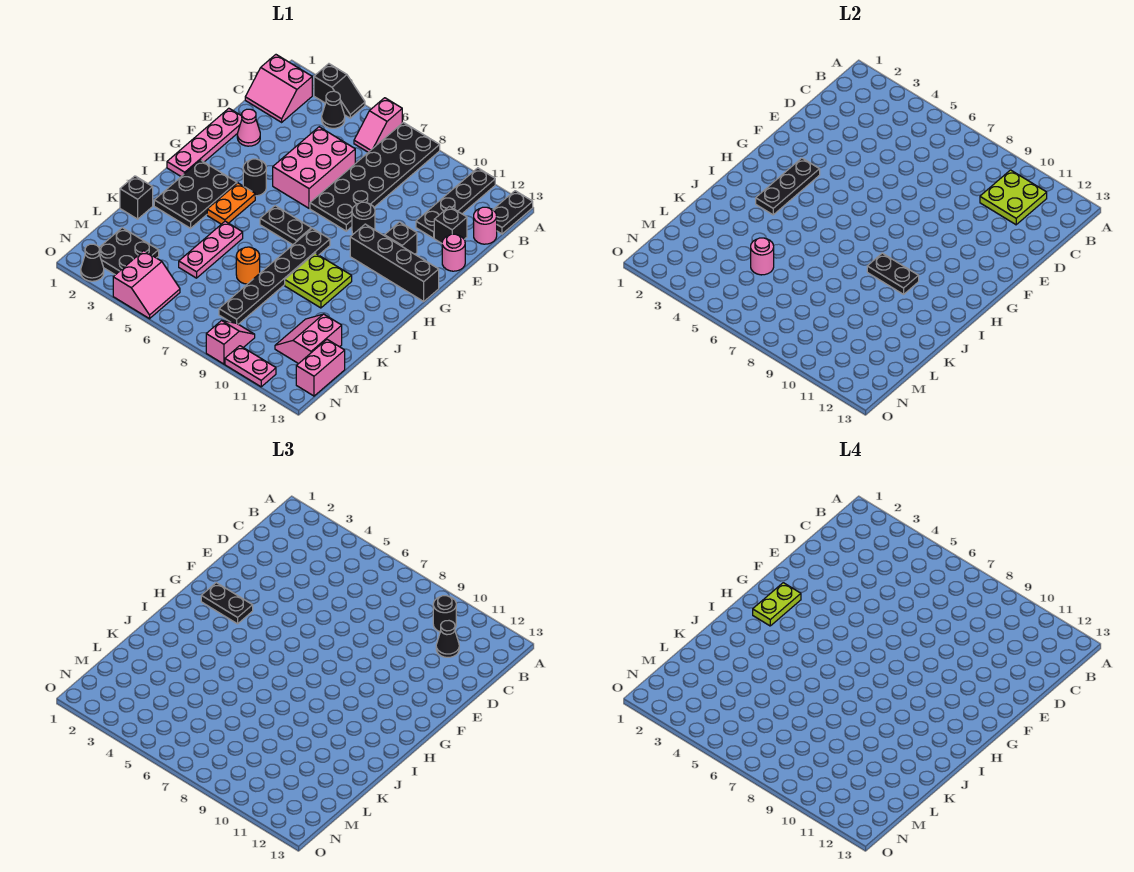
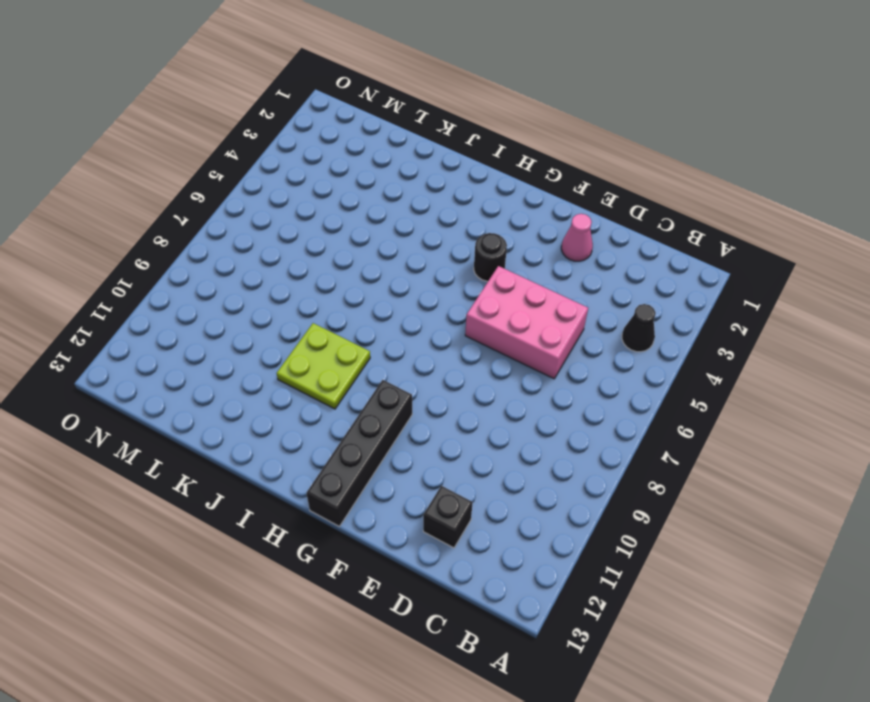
none -> black slope A3:A4 level 1 top 3
none -> pink slope A6:B6 level 1 top A
none -> black plate A7:F8 level 1
none -> black plate A11:D11 level 1

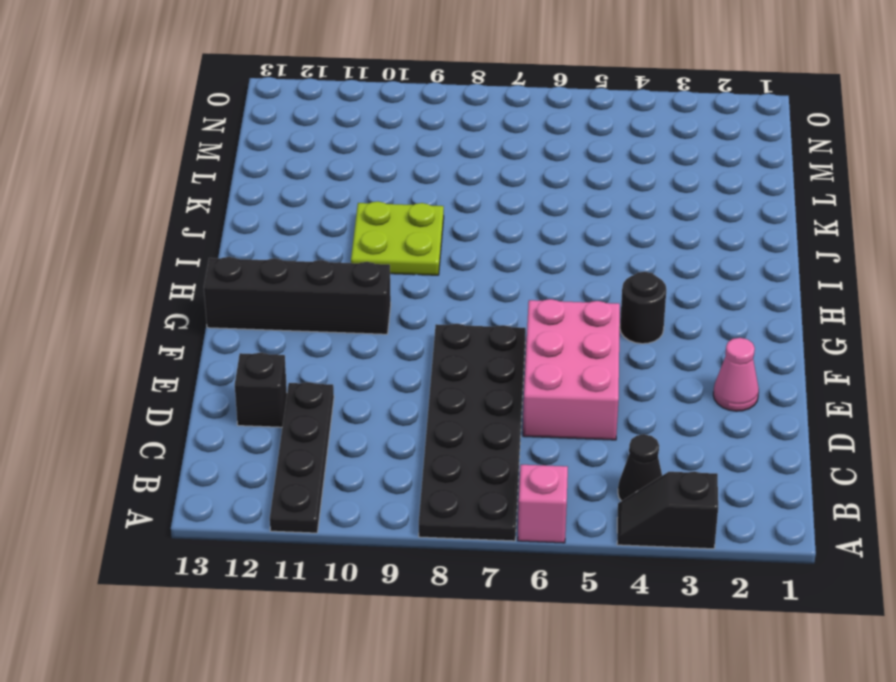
none -> black plate A13:B13 level 1
none -> pink slope B1:C2 level 1 top B
none -> pink round brick C13 level 1
none -> pink plate E1:H1 level 1

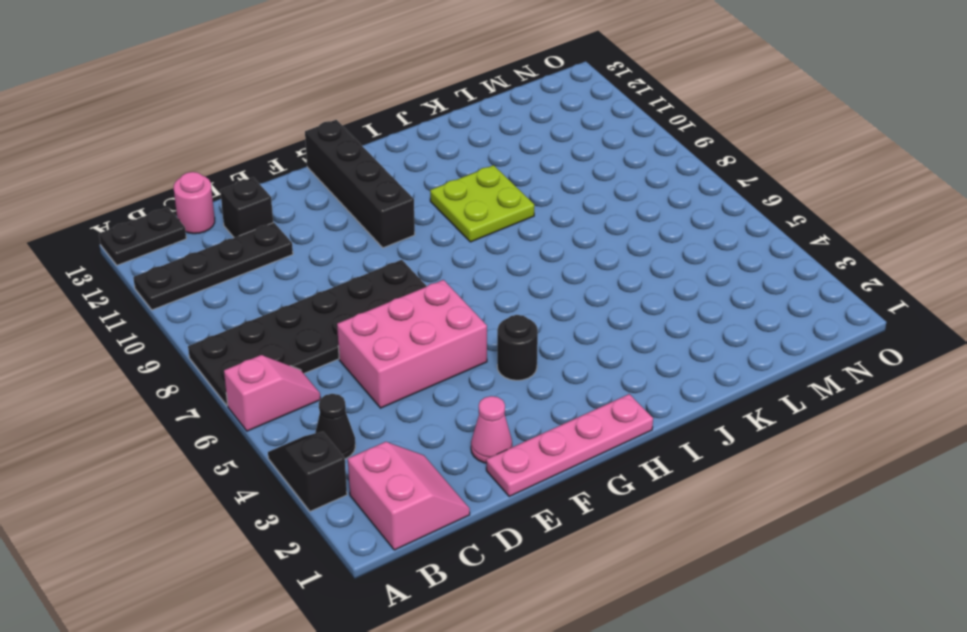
none -> pink round brick E13 level 1
none -> black round brick F9 level 1
none -> black brick F11 level 1
none -> black plate H2:J3 level 1

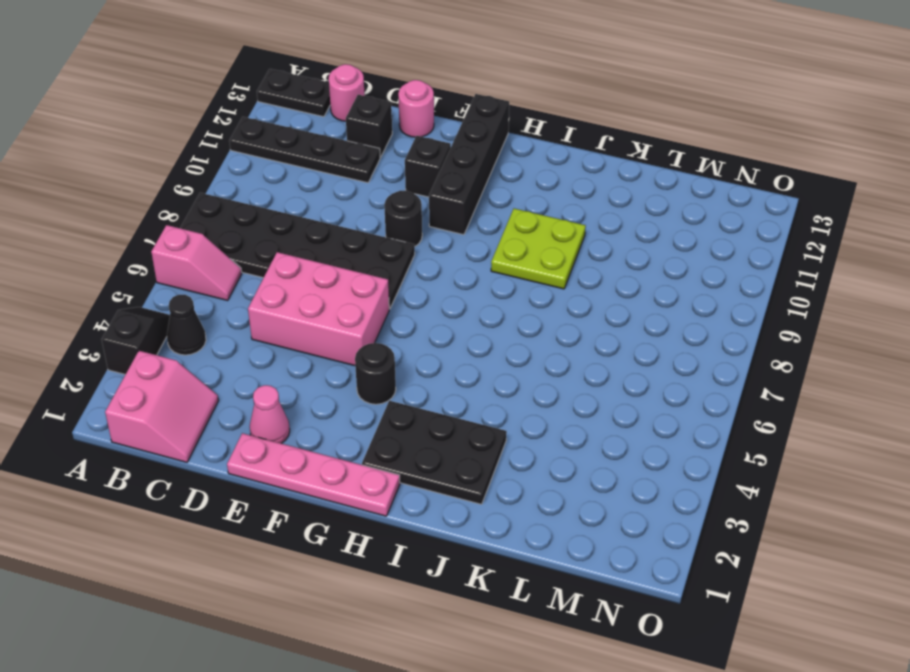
none -> orange plate H4:I4 level 1
none -> black plate H6:H7 level 1
none -> black plate H8:M8 level 1
none -> pink plate J5:L5 level 1

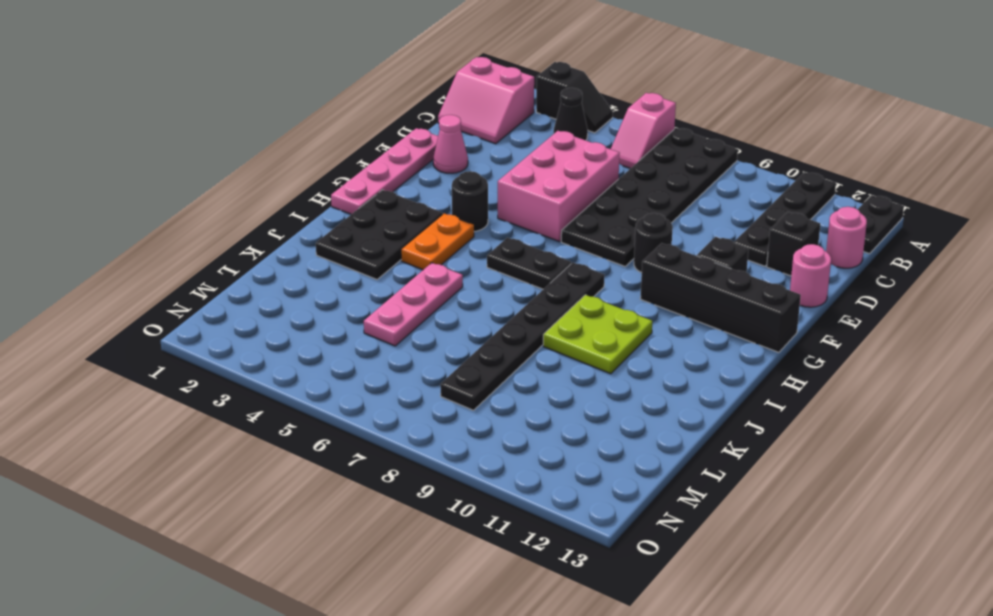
none -> black brick K1 level 1
none -> orange round brick K7 level 1
none -> pink slope L11:M12 level 1 top 12
none -> black plate M2:N3 level 1

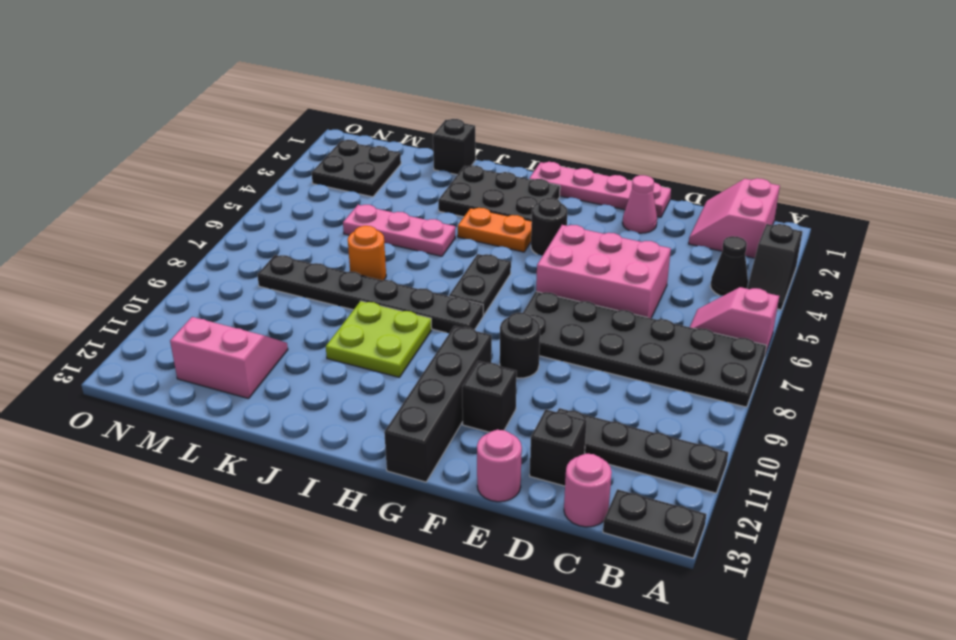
none -> pink brick M13:N13 level 1
none -> pink slope N4:O5 level 1 top 4
none -> pink slope N9:O9 level 1 top O
none -> black cone O2 level 1

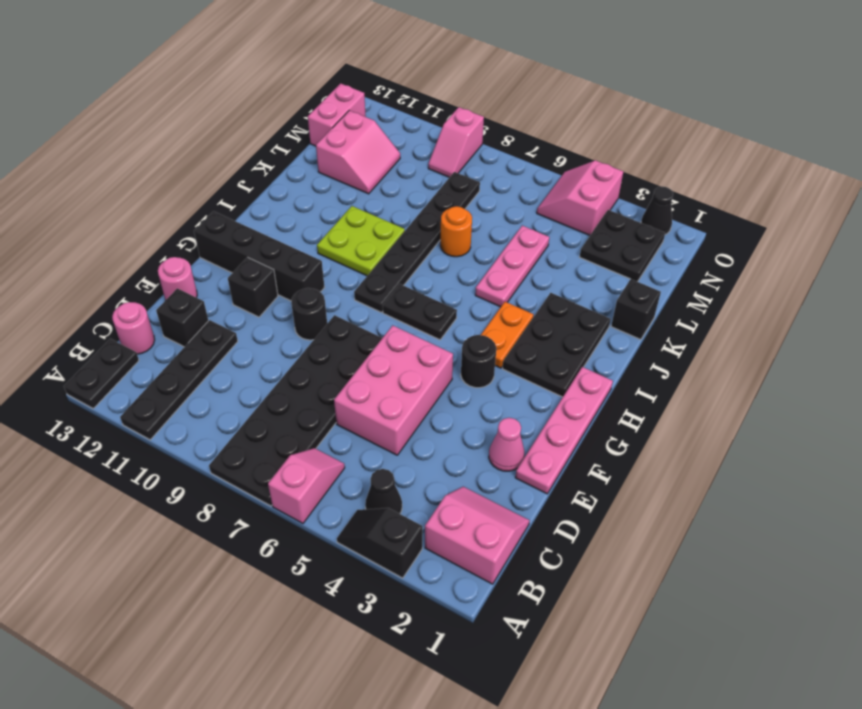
none -> pink plate O10:O11 level 1
none -> lime plate B10:C11 level 2
none -> black plate G3:I3 level 2
none -> black plate I9:I10 level 2

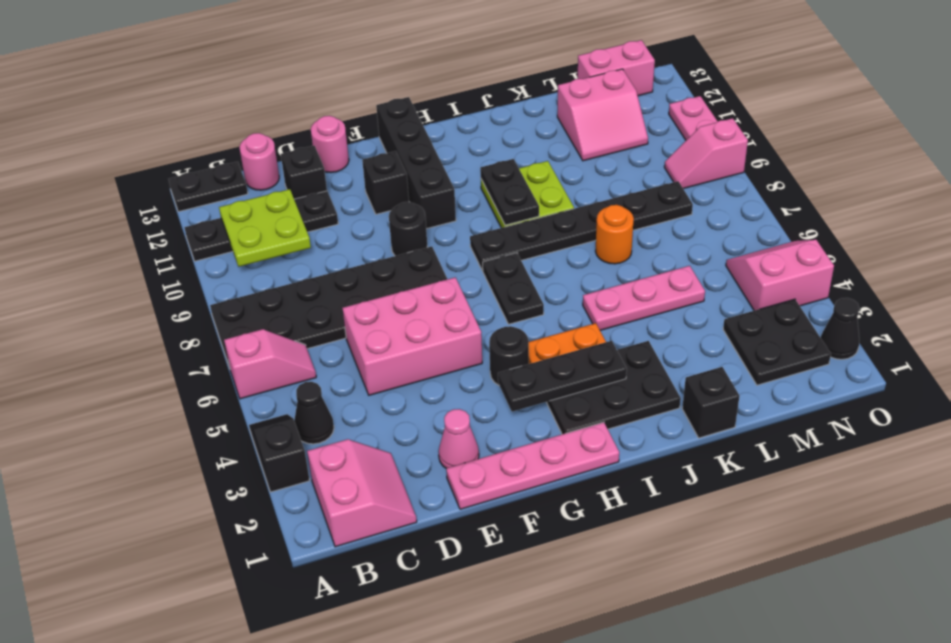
none -> pink round brick L5 level 2
none -> black round brick B10 level 3
none -> black cone C11 level 3
none -> black plate G2:G3 level 3

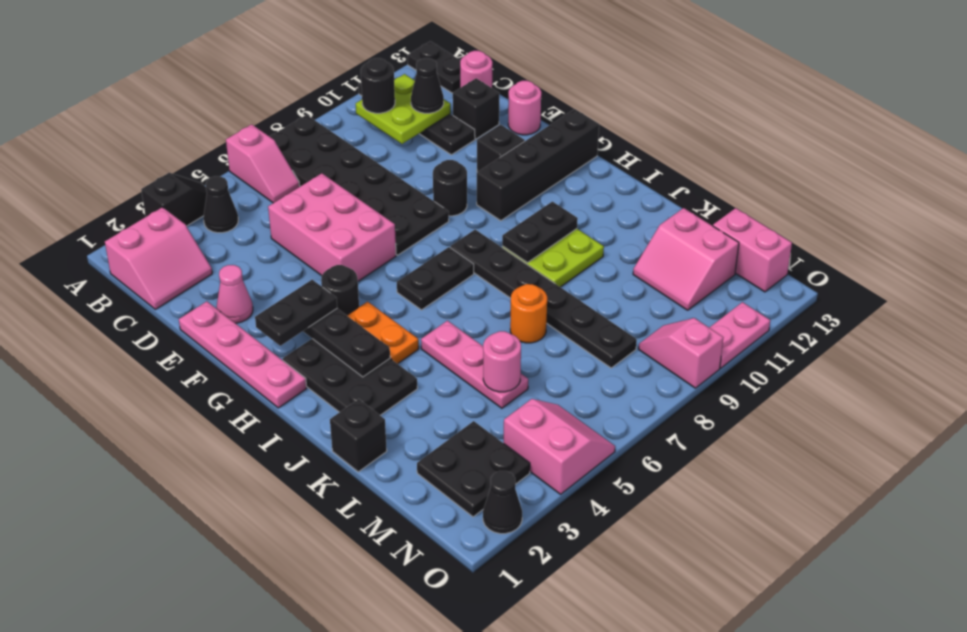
none -> lime plate G2:H2 level 4

